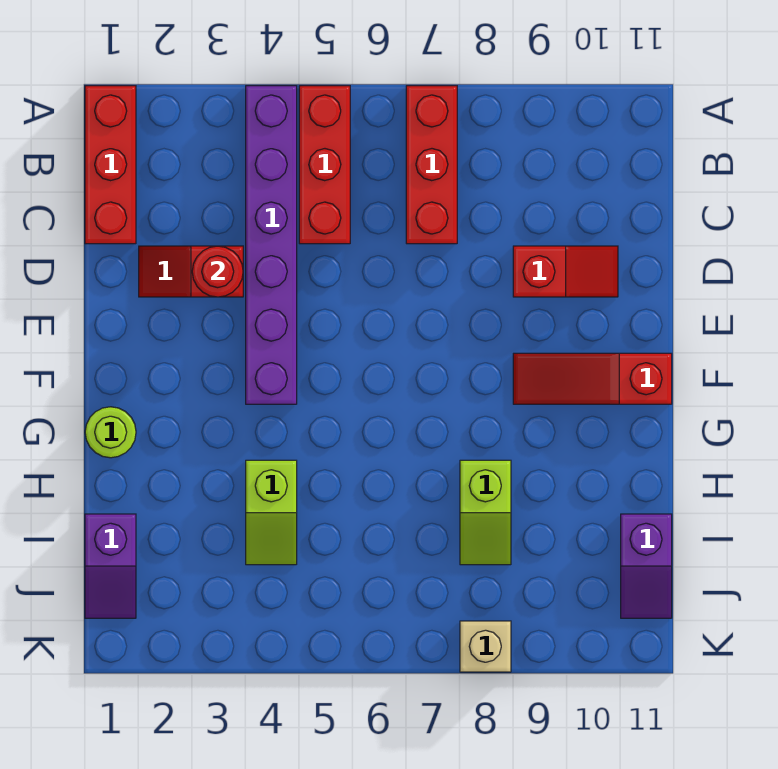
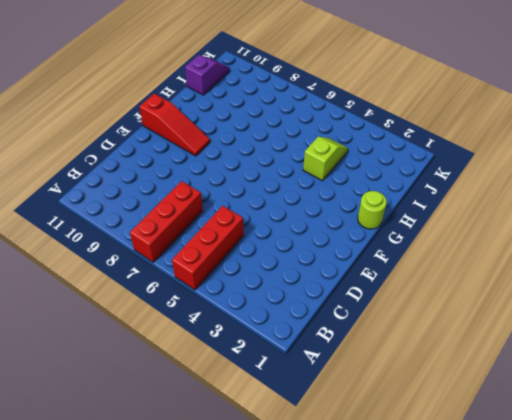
none -> red brick A1:C1 level 1
none -> purple brick A4:F4 level 1
none -> red slope D2:D3 level 1 top 3

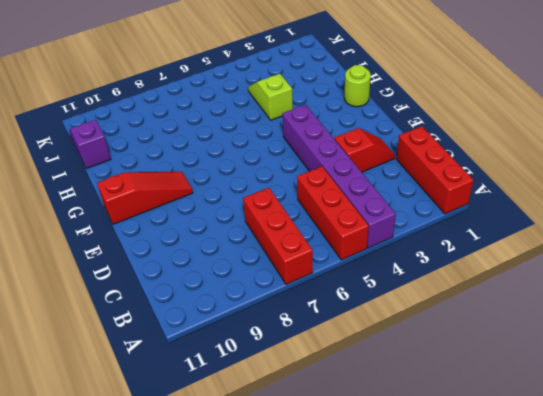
none -> red slope D9:D10 level 1 top 9
none -> lime slope H8:I8 level 1 top H
none -> purple slope I1:J1 level 1 top I

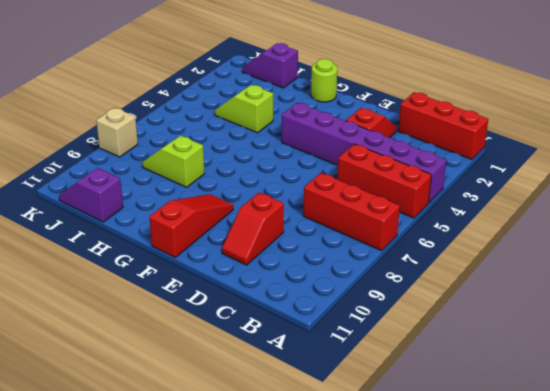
none -> red round brick D3 level 2

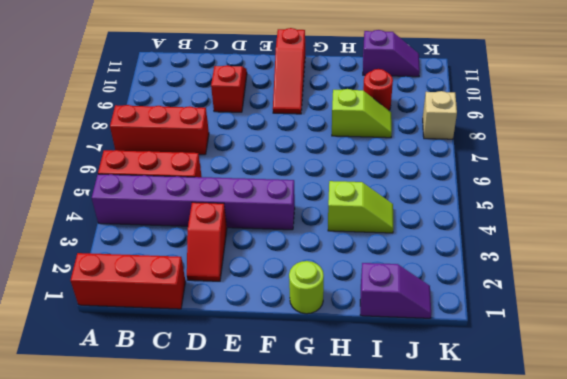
red round brick I9 level 1 -> red round brick D3 level 2

